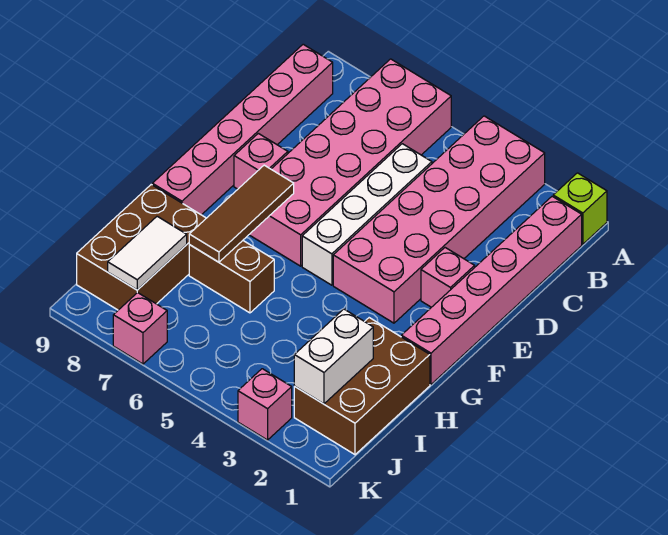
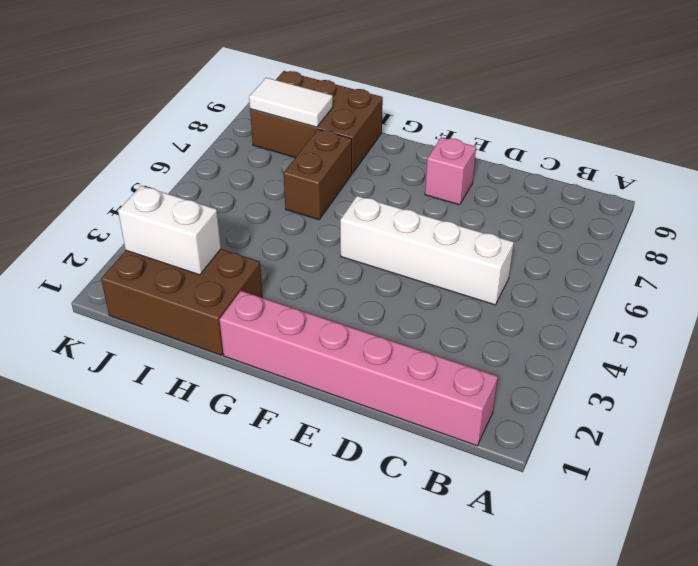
none -> lime brick A1 level 1
none -> pink brick A3:F4 level 1
none -> pink brick A6:F7 level 1

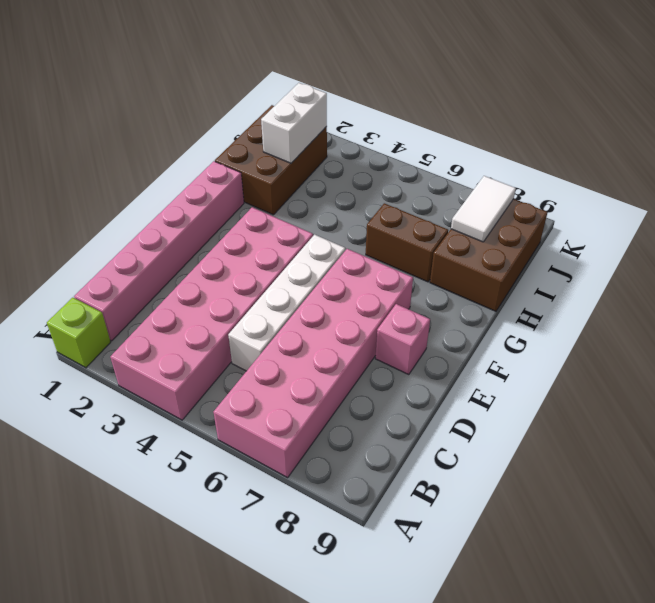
none -> pink brick B9:G9 level 1
none -> pink brick E2 level 1
none -> pink brick K3 level 1

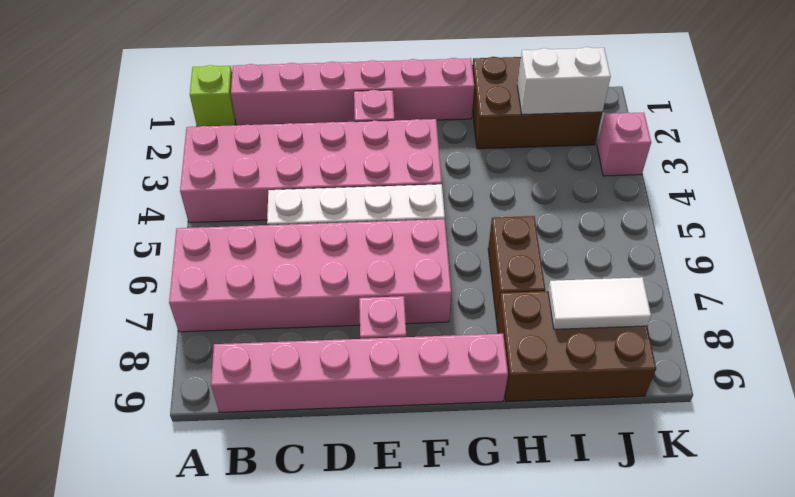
none -> pink brick K7 level 1
none -> brown tile F7:H7 level 2

